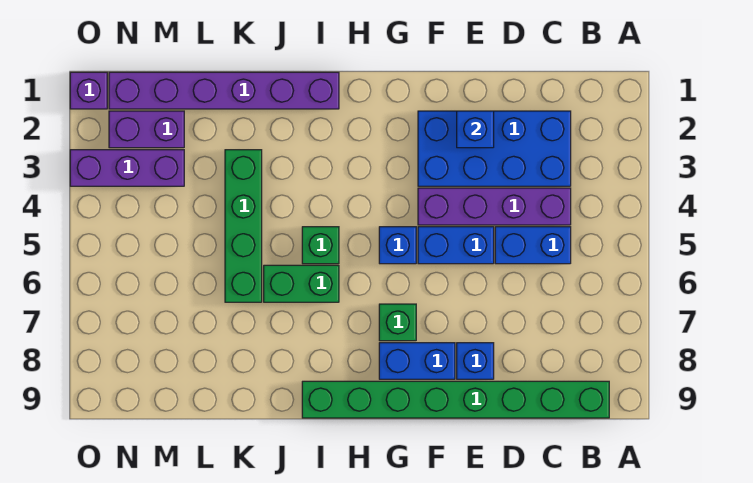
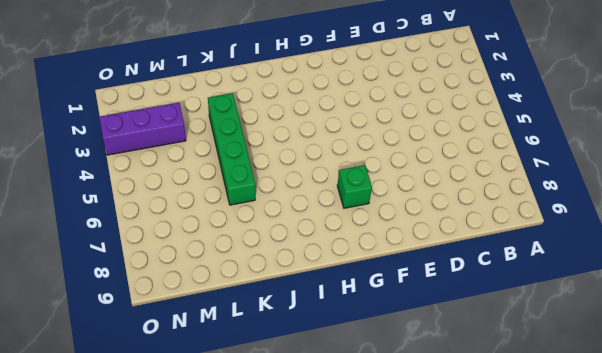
none -> green brick B9:I9 level 1
none -> blue brick C2:F3 level 1
none -> purple brick C4:F4 level 1

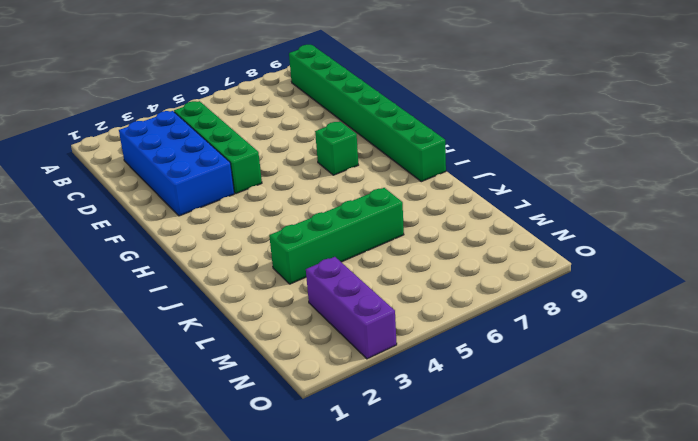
green brick C4:F4 level 1 -> purple brick C4:F4 level 1
none -> blue brick C5:D5 level 1
none -> blue brick E5:F5 level 1
none -> blue brick E8 level 1

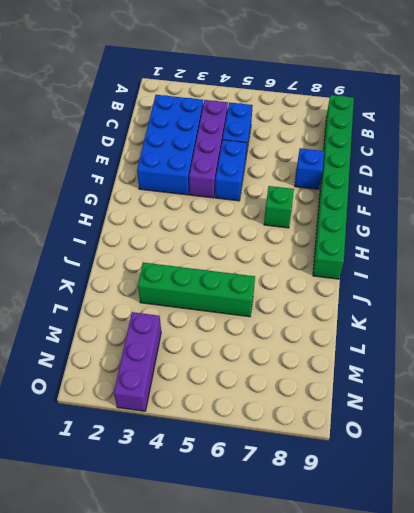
none -> blue brick F8:G8 level 1
none -> blue brick G5 level 1
none -> purple brick I1:N1 level 1

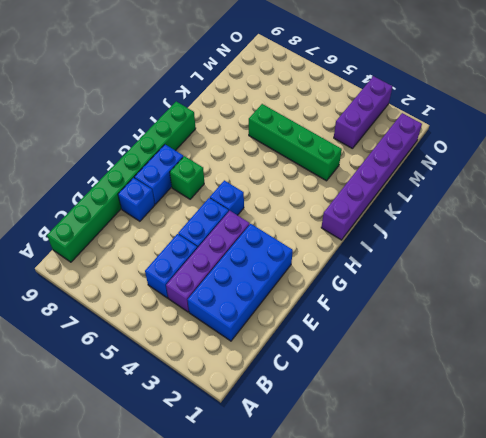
none -> green brick I5 level 1
none -> green brick I6:J6 level 1
none -> purple brick M2:N2 level 1

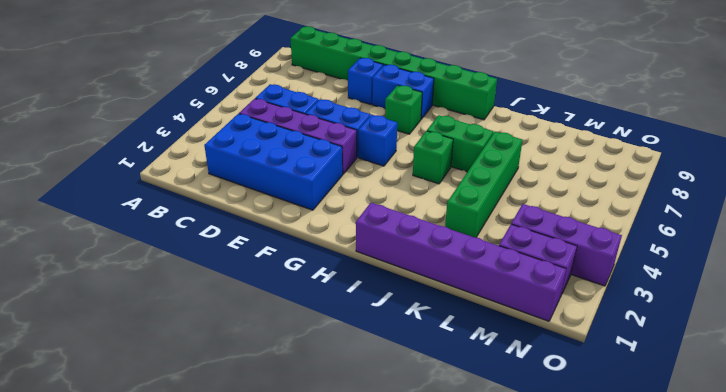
none -> purple brick O1 level 1
none -> blue brick E2 level 2

